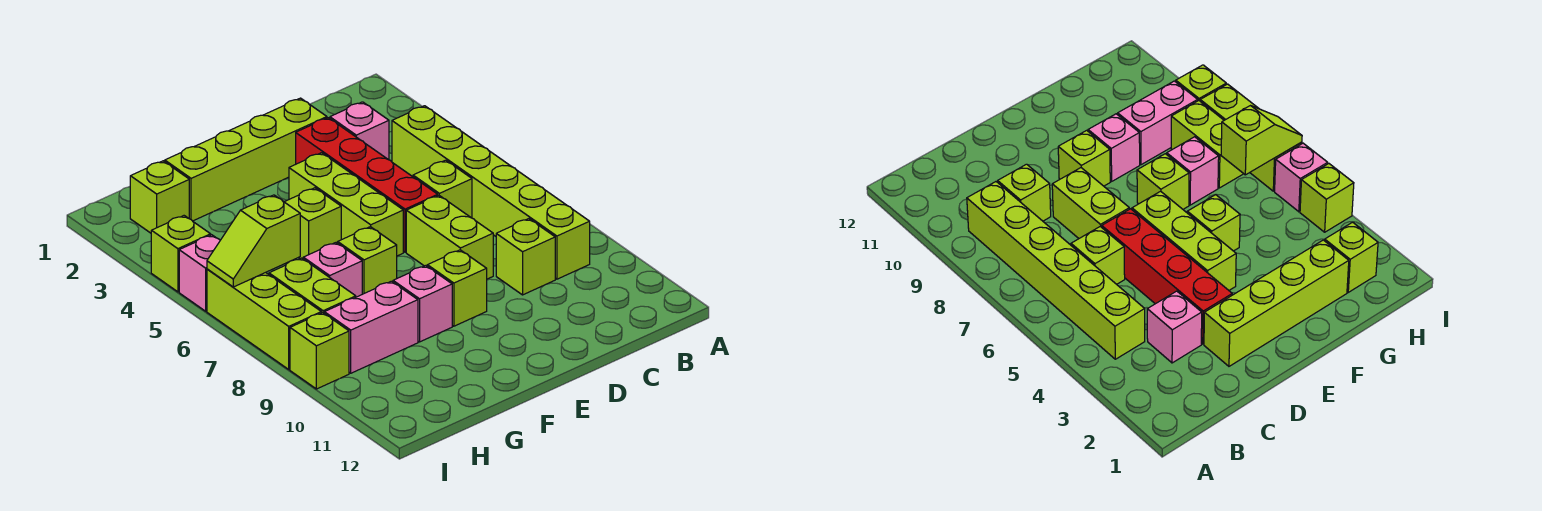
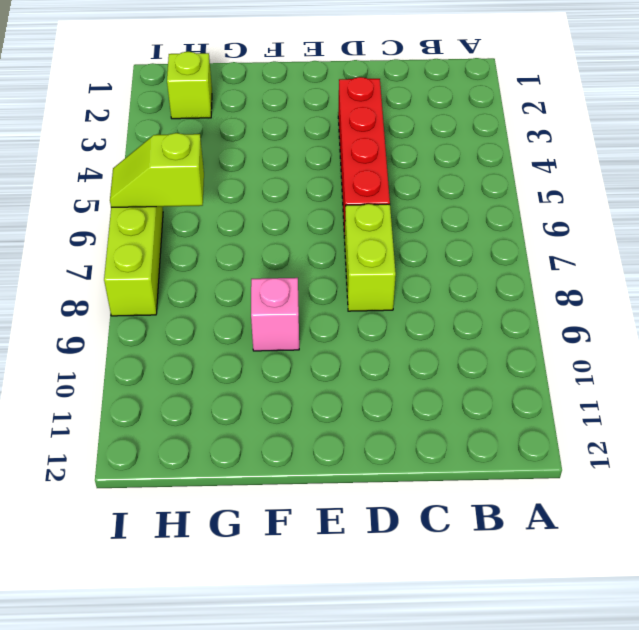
none -> lime brick B4:B9 level 1
none -> pink brick C3 level 1
none -> lime brick C6 level 1

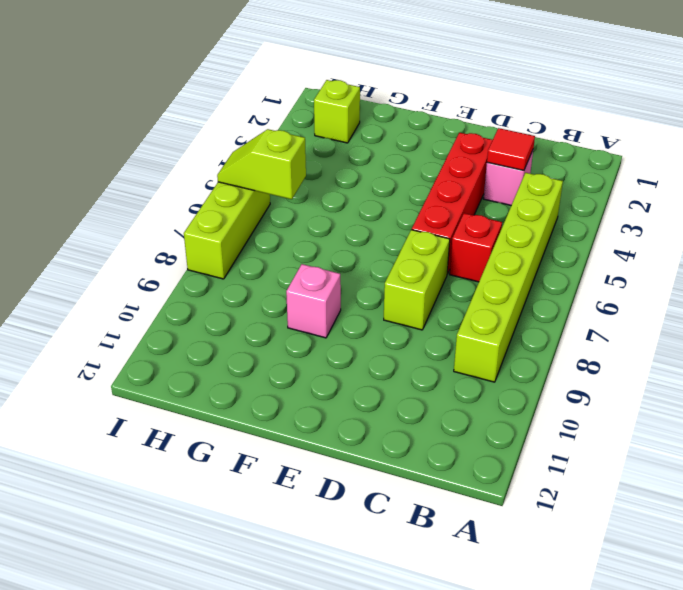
red tile C3 level 2 -> none
red brick C6 level 1 -> lime brick C6 level 1
none -> lime brick C9 level 1
none -> lime brick D2:G2 level 1
none -> lime brick E4:E6 level 1

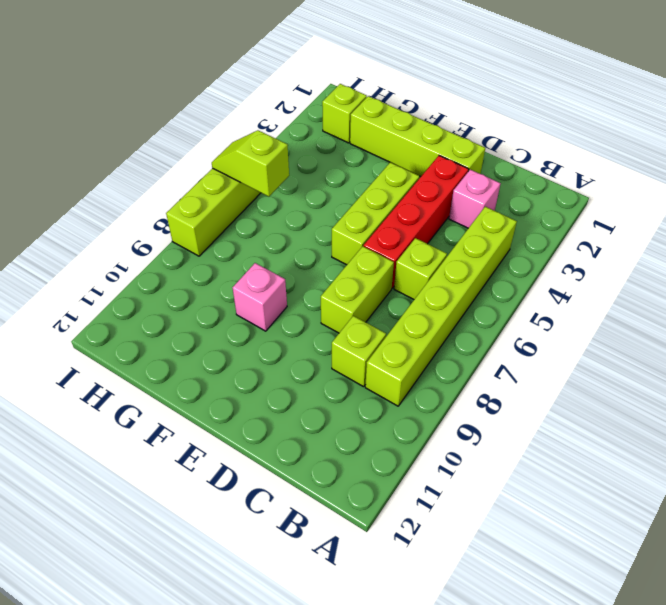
none -> lime brick E9 level 1
none -> lime brick F5 level 1
none -> lime brick F7 level 1

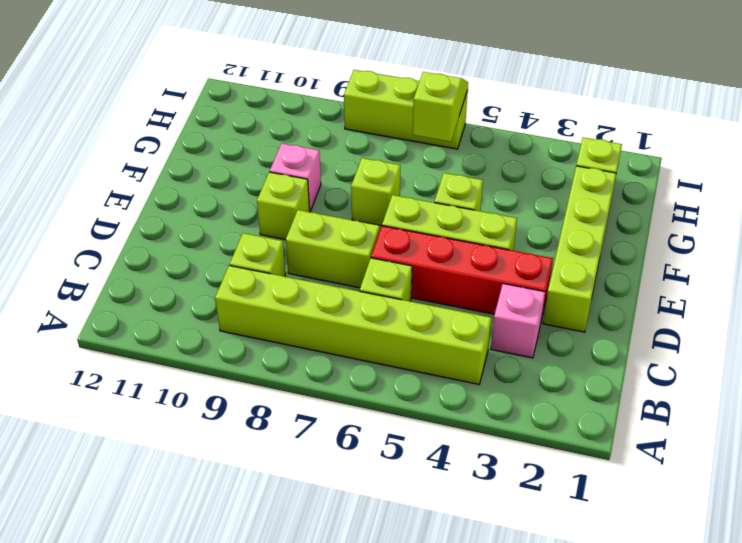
none -> pink brick G7 level 1
none -> pink brick G9:H9 level 1
none -> lime brick H7:H8 level 1

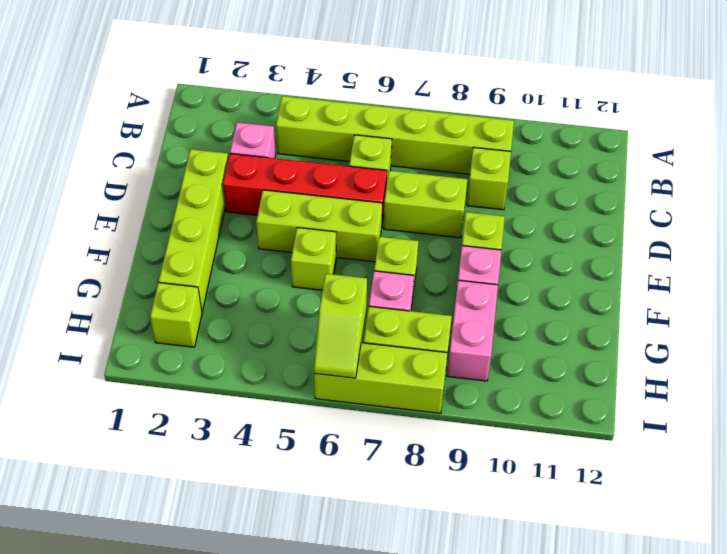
none -> lime brick I4 level 1
none -> pink brick I5 level 1
none -> lime brick I9 level 1

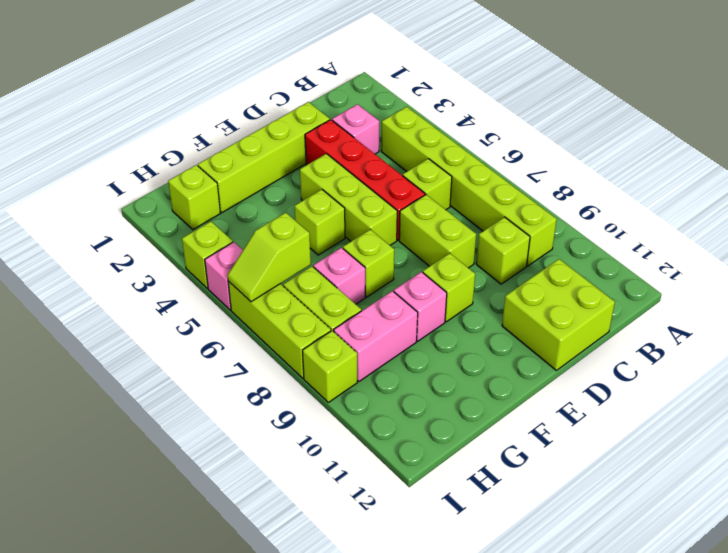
lime brick C11:D12 level 1 -> none

